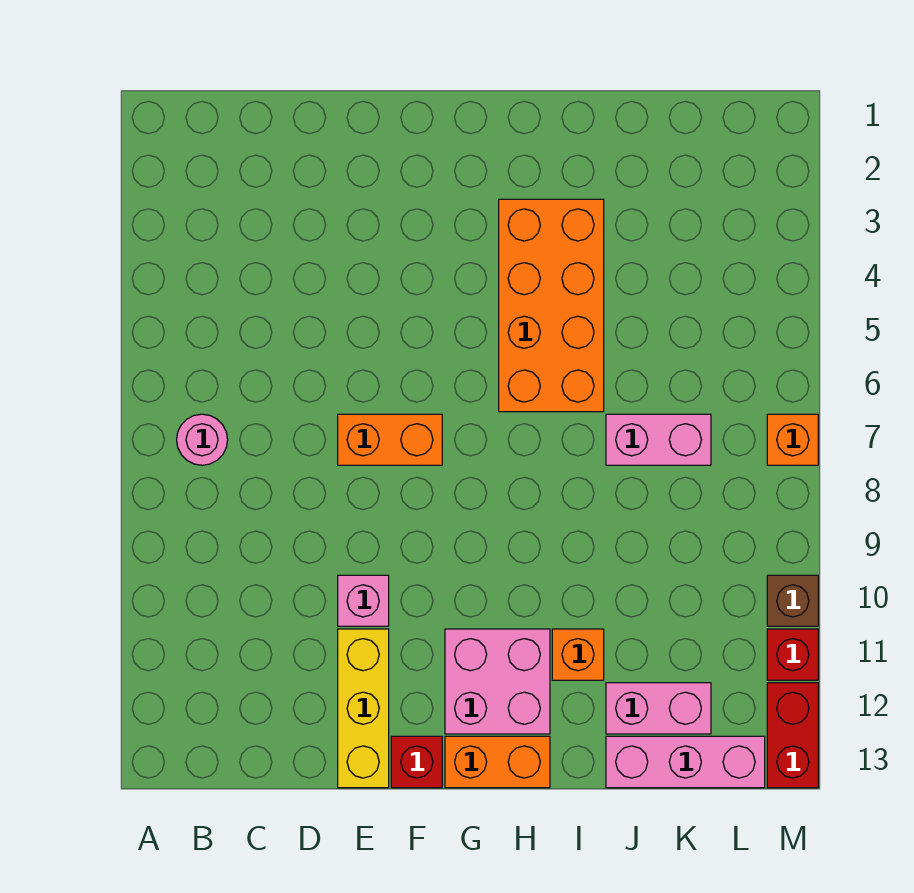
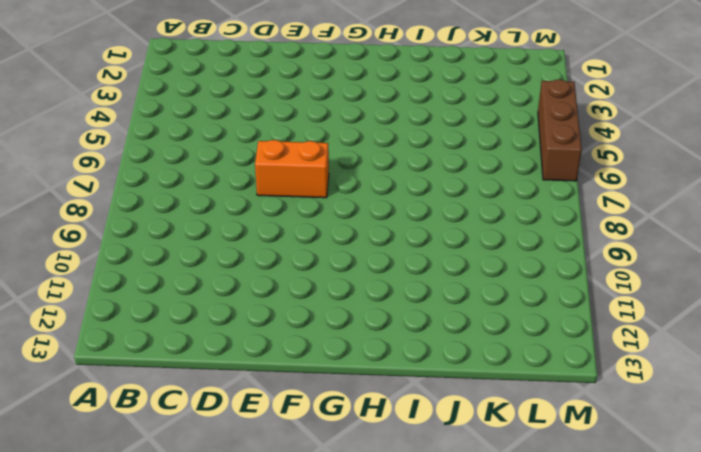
brown brick M4:M6 level 1 -> none
none -> pink round brick B7 level 1
none -> pink brick E10 level 1
none -> yellow brick E11:E13 level 1

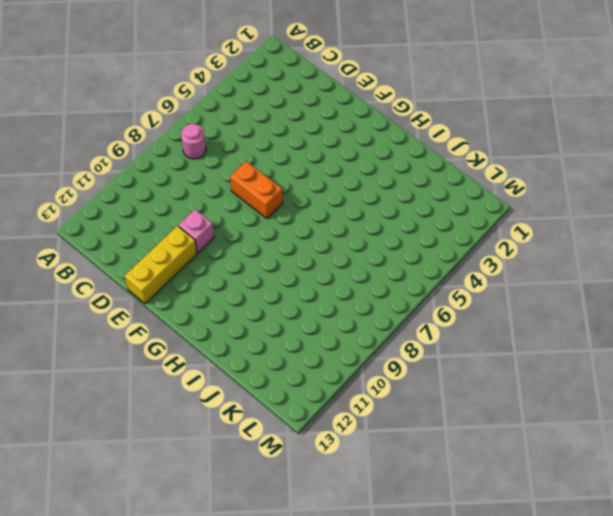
none -> red brick F13 level 1
none -> pink brick G11:H12 level 1
none -> orange brick G13:H13 level 1

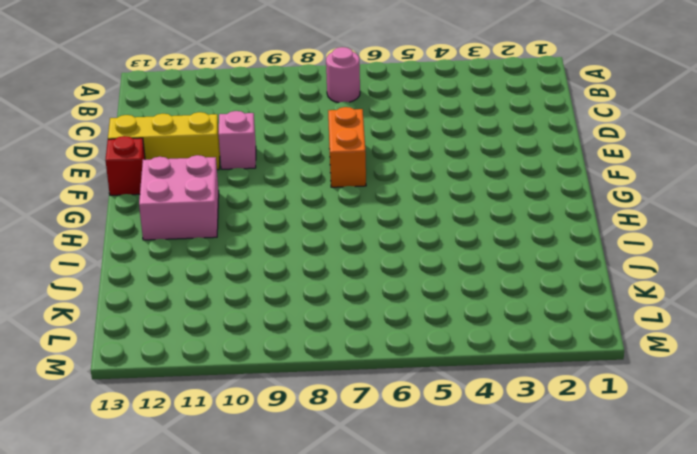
none -> orange brick G13:H13 level 1
none -> orange brick H3:I6 level 1
none -> orange brick I11 level 1

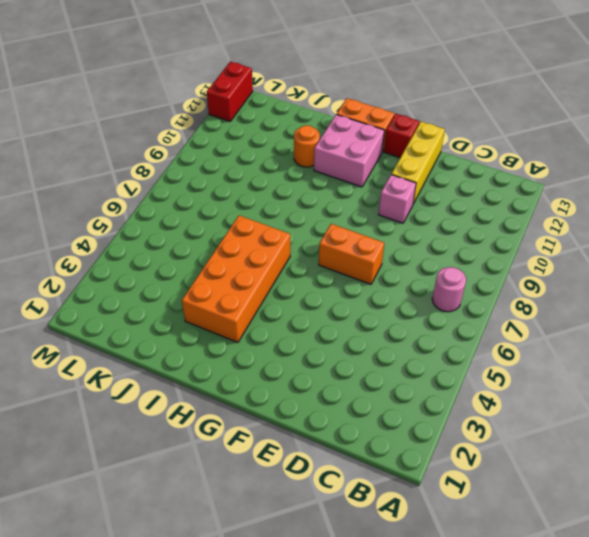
orange round brick I11 level 1 -> orange brick I11 level 1
none -> pink brick J7:K7 level 1
none -> pink brick J12:K12 level 1
none -> pink brick J13:L13 level 1

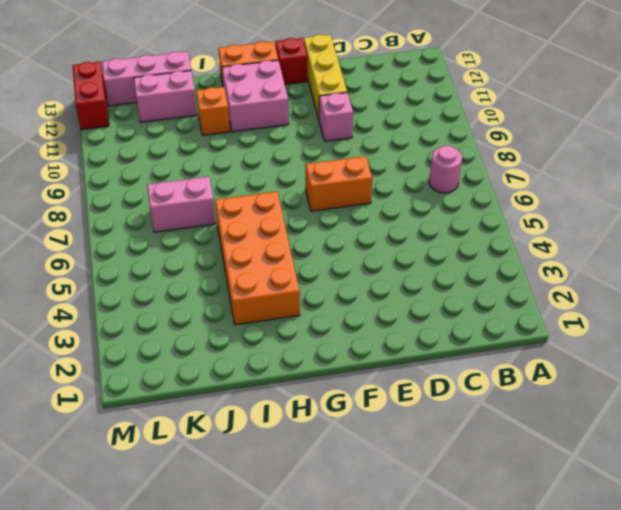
none -> orange brick M7 level 1
none -> brown brick M10 level 1
none -> red brick M11 level 1

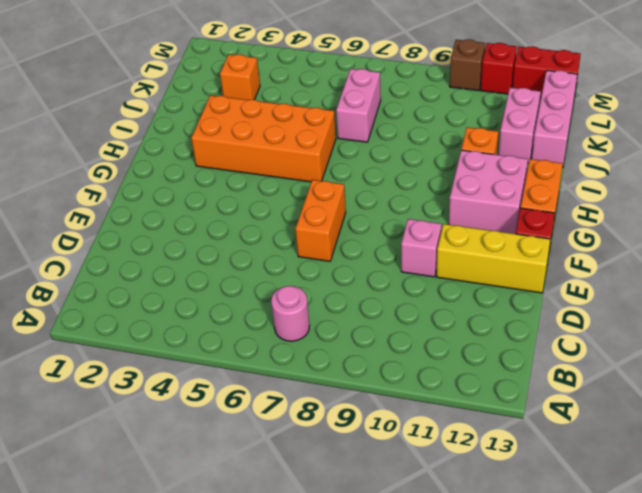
orange brick K3 level 1 -> orange brick M7 level 1

